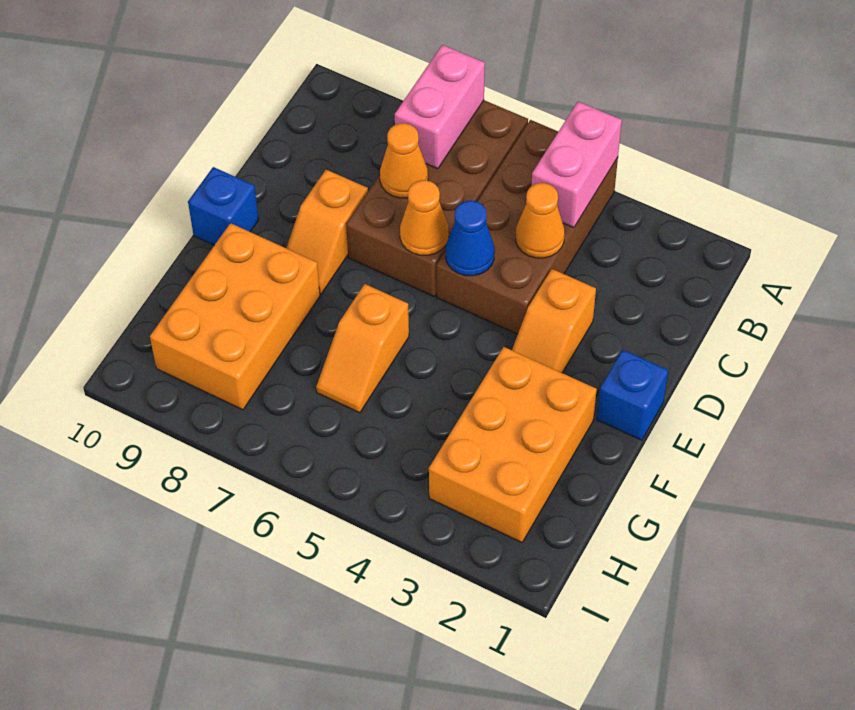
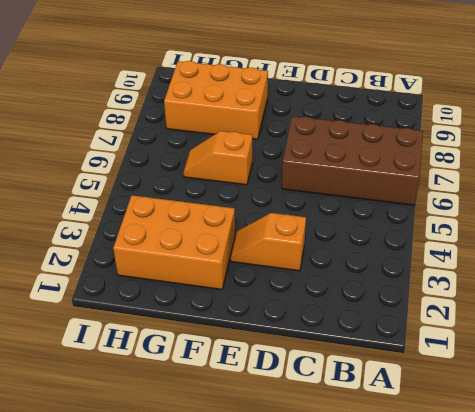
none -> brown brick A4:D5 level 1
none -> orange slope D8:E8 level 1 top D
none -> blue brick E1 level 1

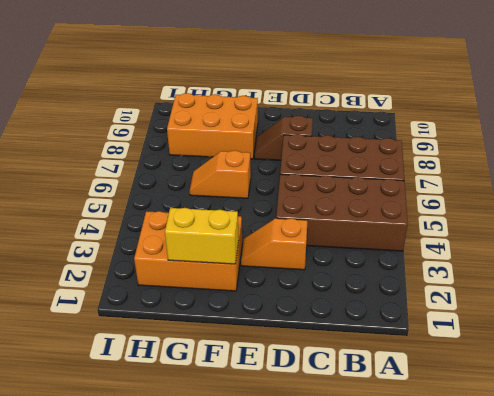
brown slope D8:E8 level 1 top D -> orange slope D8:E8 level 1 top D
yellow brick F2:G2 level 2 -> none
none -> blue brick E1 level 1
none -> blue brick E10 level 1
none -> pink brick A4:B4 level 2

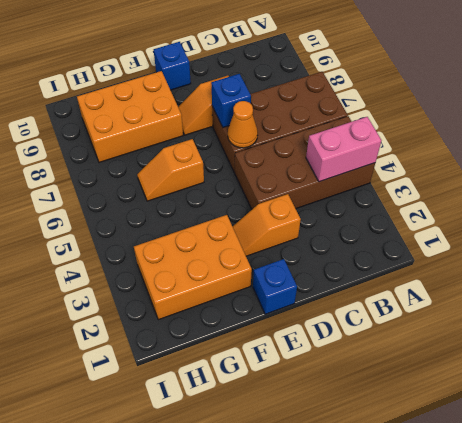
blue brick D7 level 2 -> none
none -> pink brick A7:B7 level 2
none -> orange cone C4 level 2
none -> orange cone C7 level 2

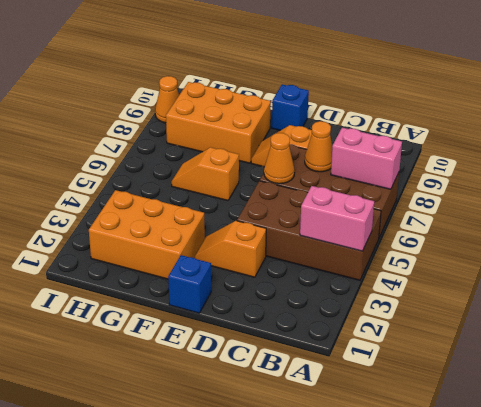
orange cone I9 level 1 -> orange cone C4 level 2
none -> blue cone D5 level 2

